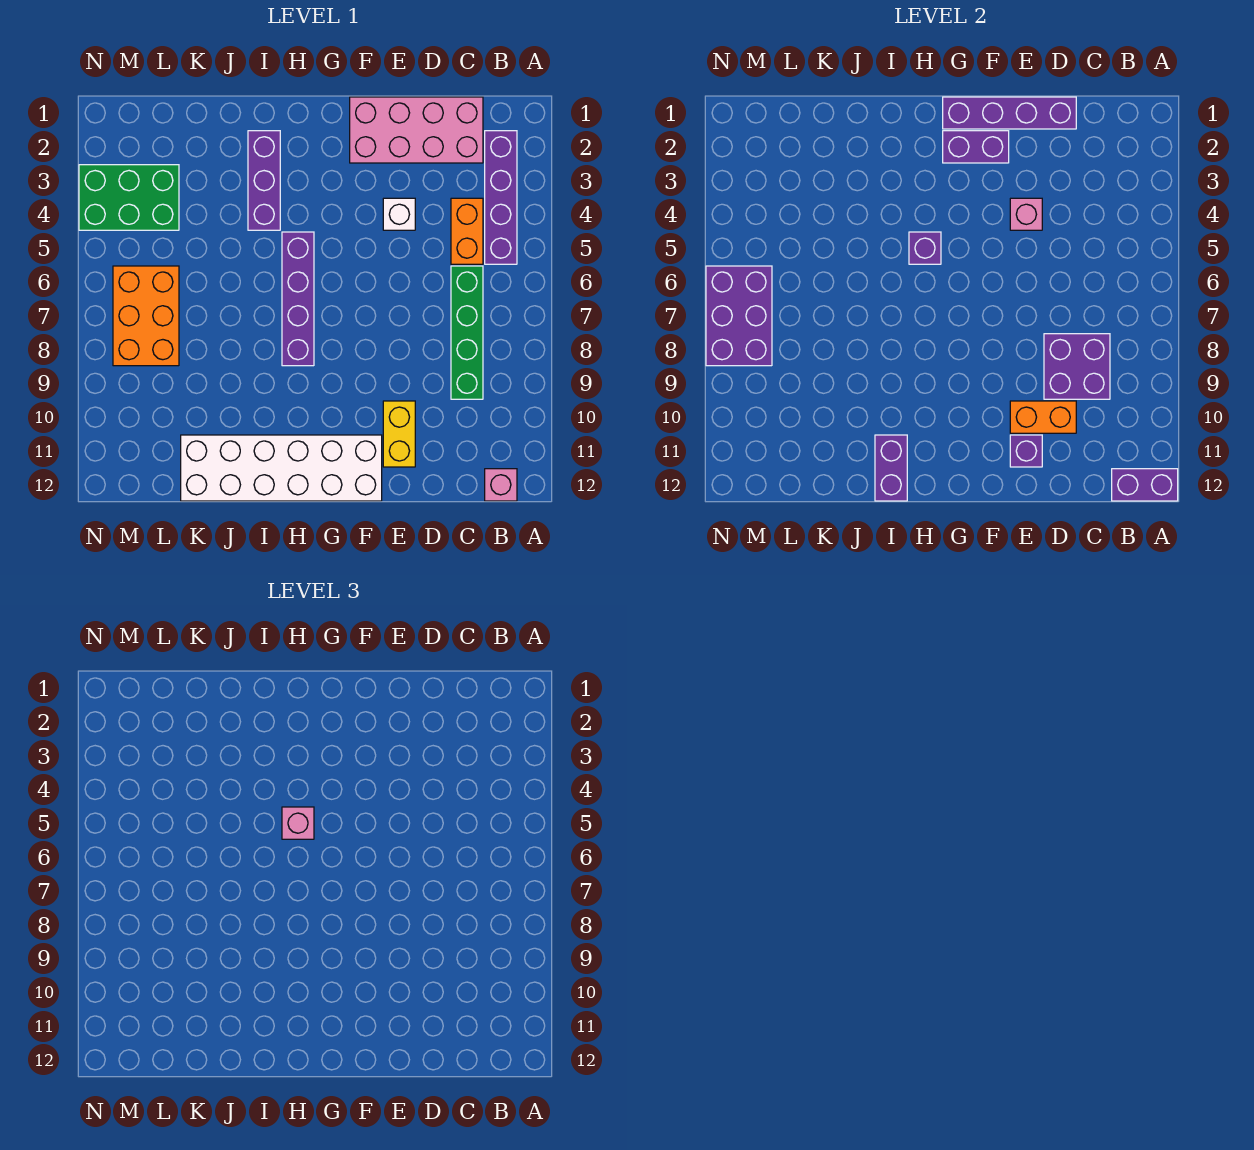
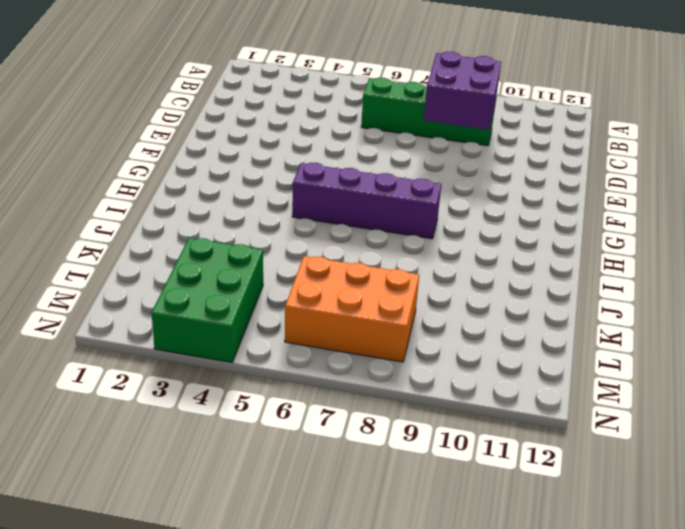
none -> purple brick B2:B5 level 1
none -> pink brick B12 level 1
none -> pink brick C1:F2 level 1

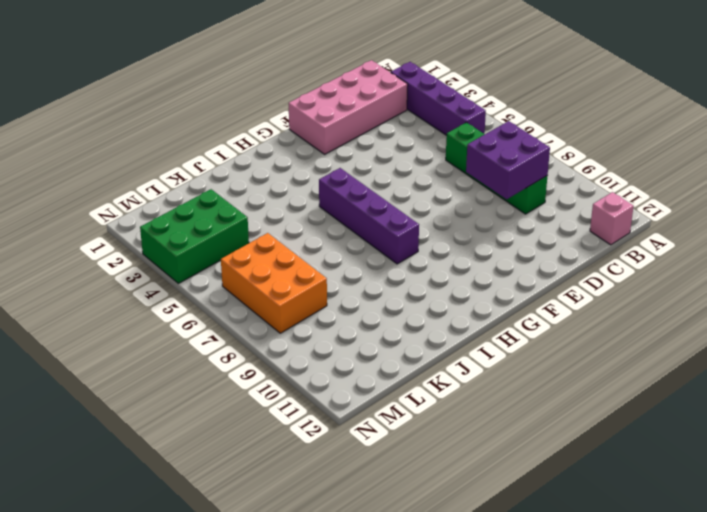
none -> orange brick C4:C5 level 1
none -> white brick E4 level 1
none -> yellow brick E10:E11 level 1

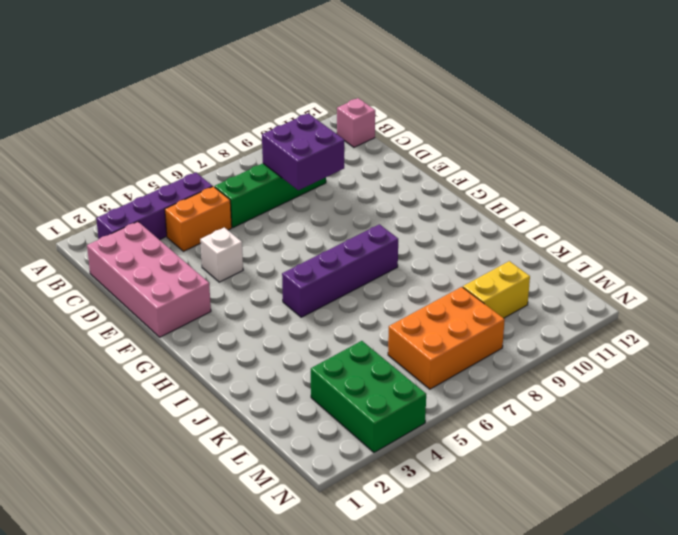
yellow brick L9:L10 level 1 -> yellow brick E10:E11 level 1
none -> white brick F11:K12 level 1
none -> purple brick I2:I4 level 1
none -> purple brick A12:B12 level 2

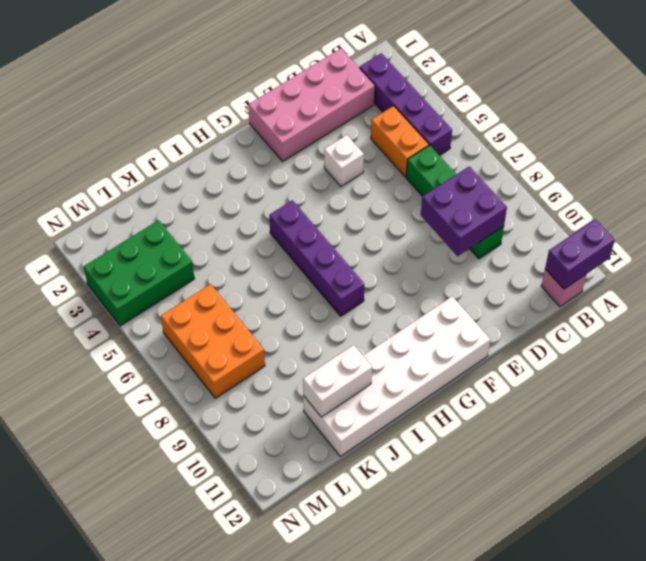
white brick J11:K11 level 2 -> none
none -> yellow brick E10:E11 level 1
none -> purple brick I2:I4 level 1
none -> purple brick D1:G1 level 2

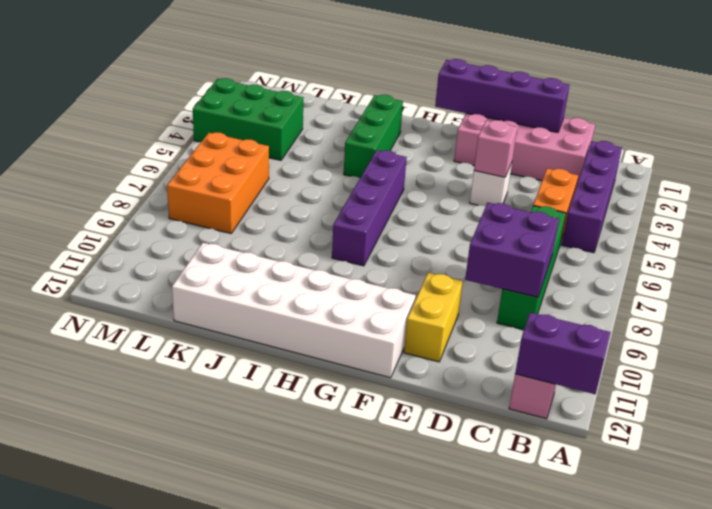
green brick I2:I4 level 1 -> purple brick I2:I4 level 1
none -> orange brick D10:E10 level 2
none -> purple brick E11 level 2
none -> purple brick F2:G2 level 2

